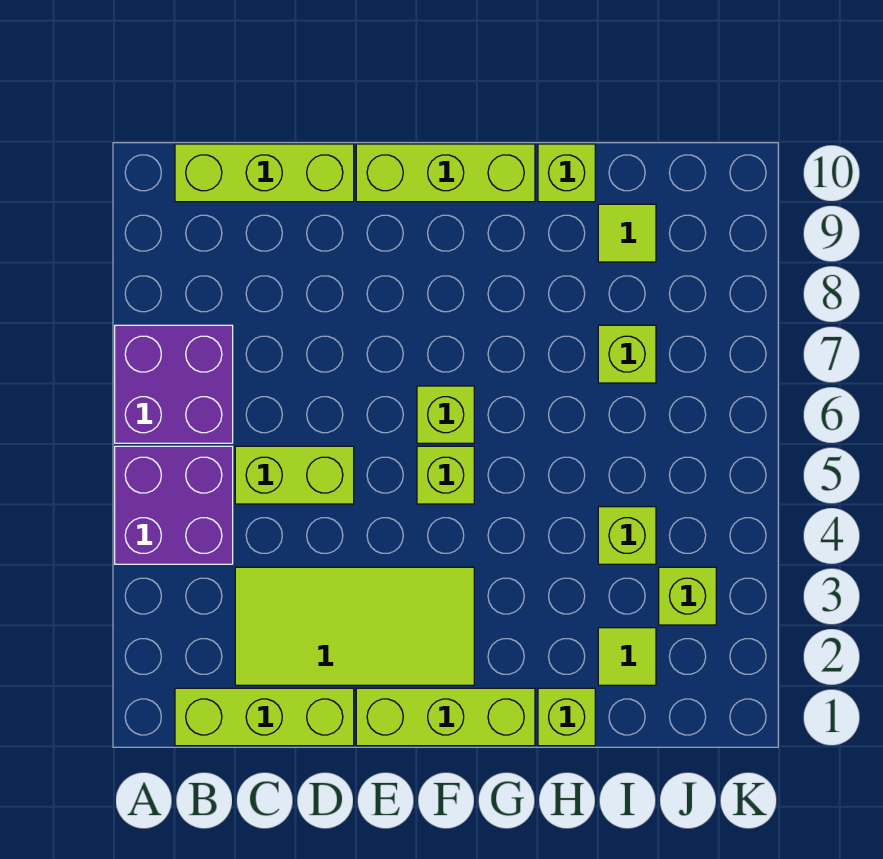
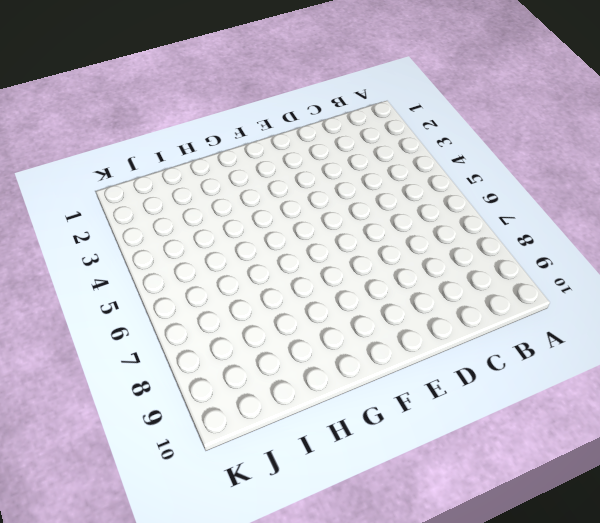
none -> purple brick A4:B5 level 1
none -> purple brick A6:B7 level 1
none -> lime brick B1:D1 level 1

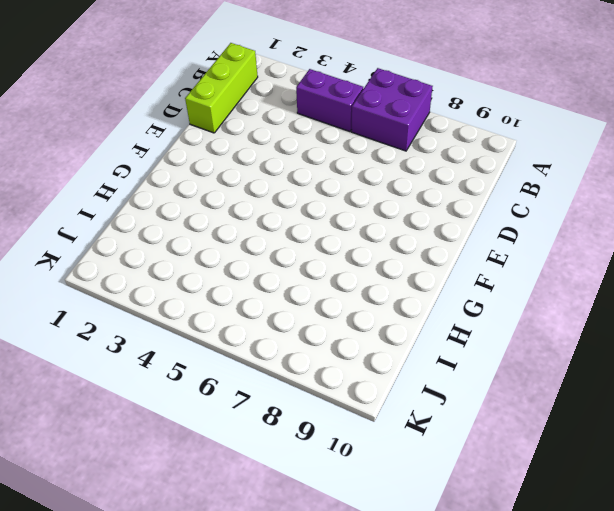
purple brick B4:B5 level 1 -> purple brick A4:B5 level 1
none -> lime brick B10:D10 level 1
none -> lime tile C2:F3 level 1
none -> lime brick C5:D5 level 1

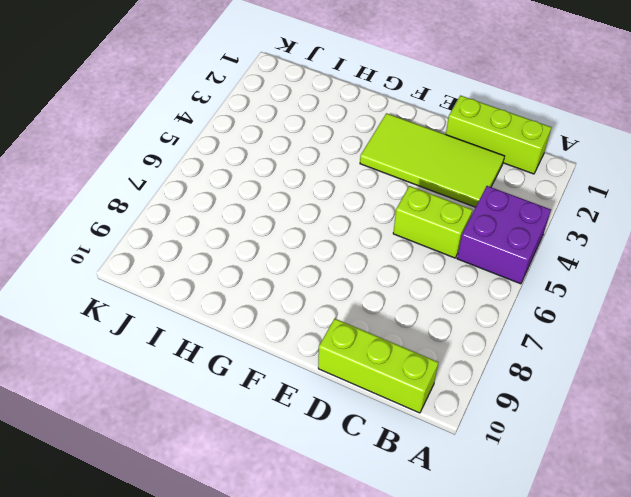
none -> purple brick A6:B7 level 1
none -> lime brick E1:G1 level 1
none -> lime brick E10:G10 level 1

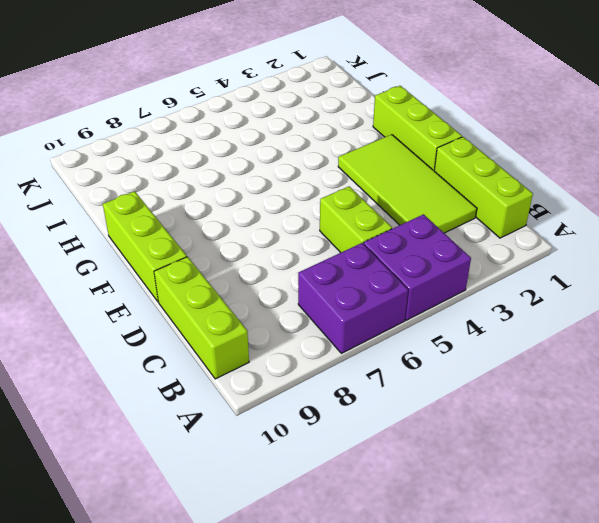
none -> lime brick F5 level 1
none -> lime brick F6 level 1
none -> lime brick H1 level 1

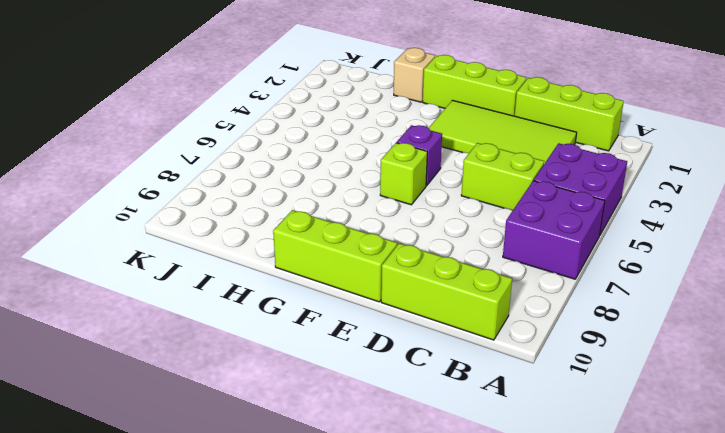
purple brick F5 level 1 -> lime brick F5 level 1
tan brick H1 level 1 -> lime brick H1 level 1
none -> lime brick H10 level 1
none -> lime tile I2 level 1
none -> lime brick I4 level 1

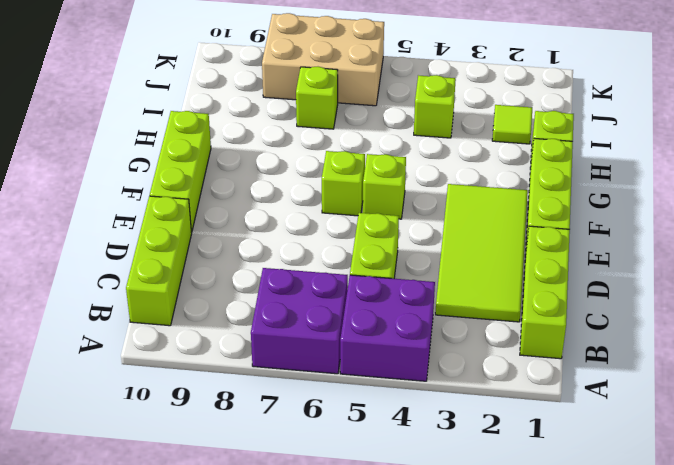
tan brick J6:K8 level 1 -> none
none -> lime brick H10 level 1
none -> lime tile I9 level 1
none -> lime brick J3 level 1

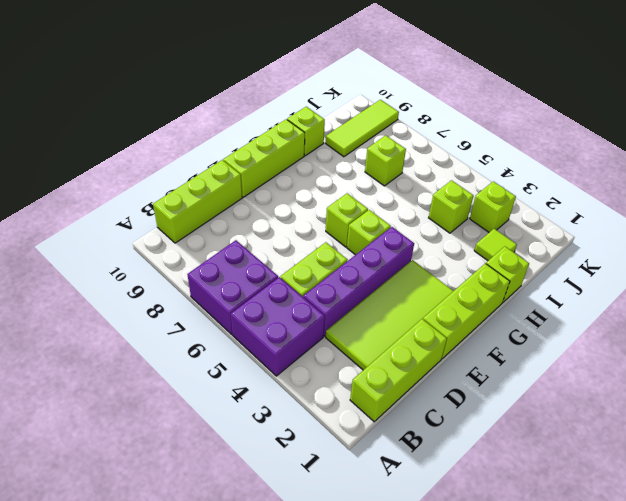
purple brick C4:F4 level 1 -> none
lime tile I9:K9 level 1 -> lime tile I9 level 1

